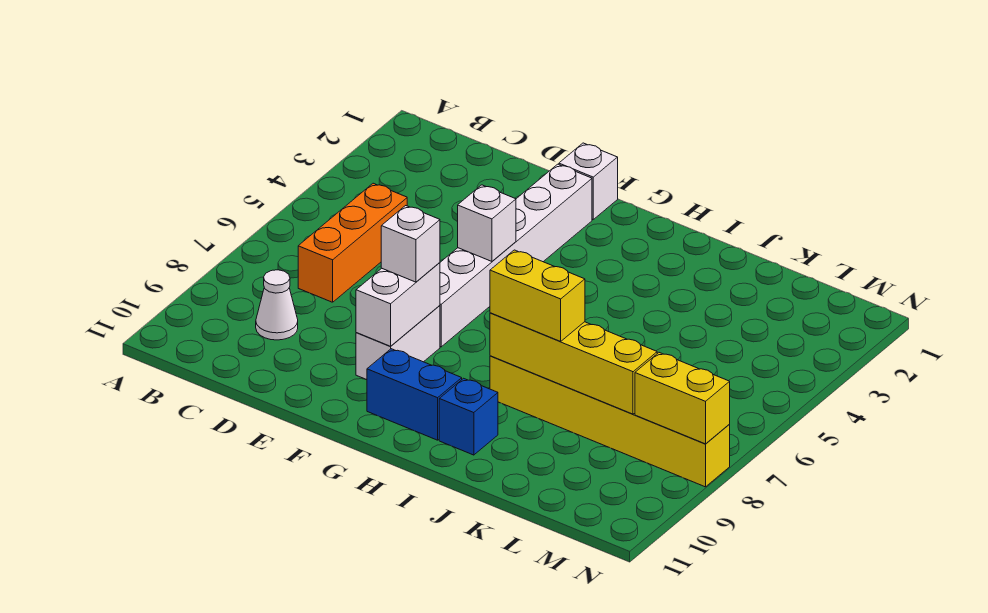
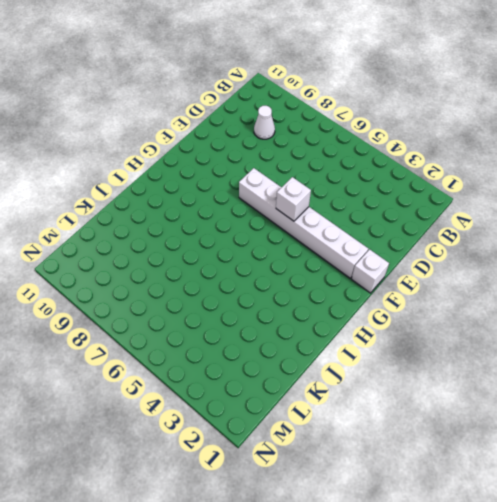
none -> orange brick C5:C7 level 1
none -> white brick F8:F9 level 1
none -> blue brick G10:H10 level 1

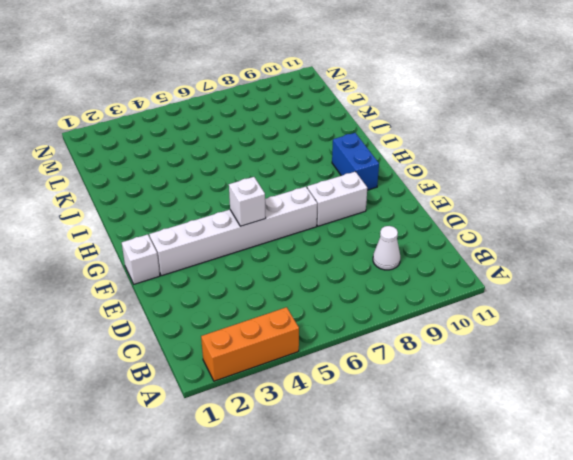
orange brick A2:A4 level 1 -> orange brick C5:C7 level 1
none -> yellow brick I8:N8 level 1
none -> blue brick I10 level 1
none -> white brick F8:F9 level 2

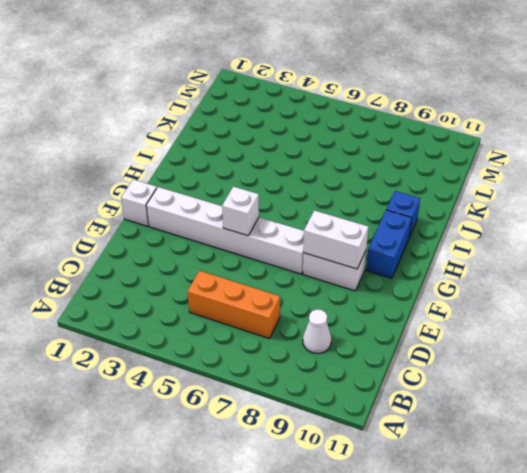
none -> yellow brick I8:N8 level 1
none -> yellow brick I8:L8 level 2
none -> yellow brick M8:N8 level 2

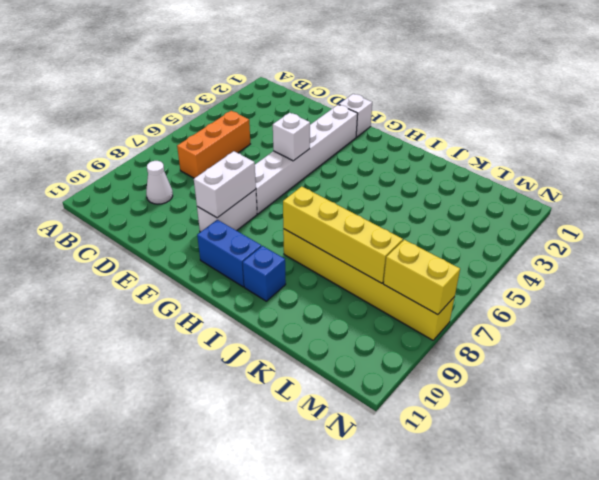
none -> white brick F8 level 3
none -> yellow brick I8:J8 level 3

